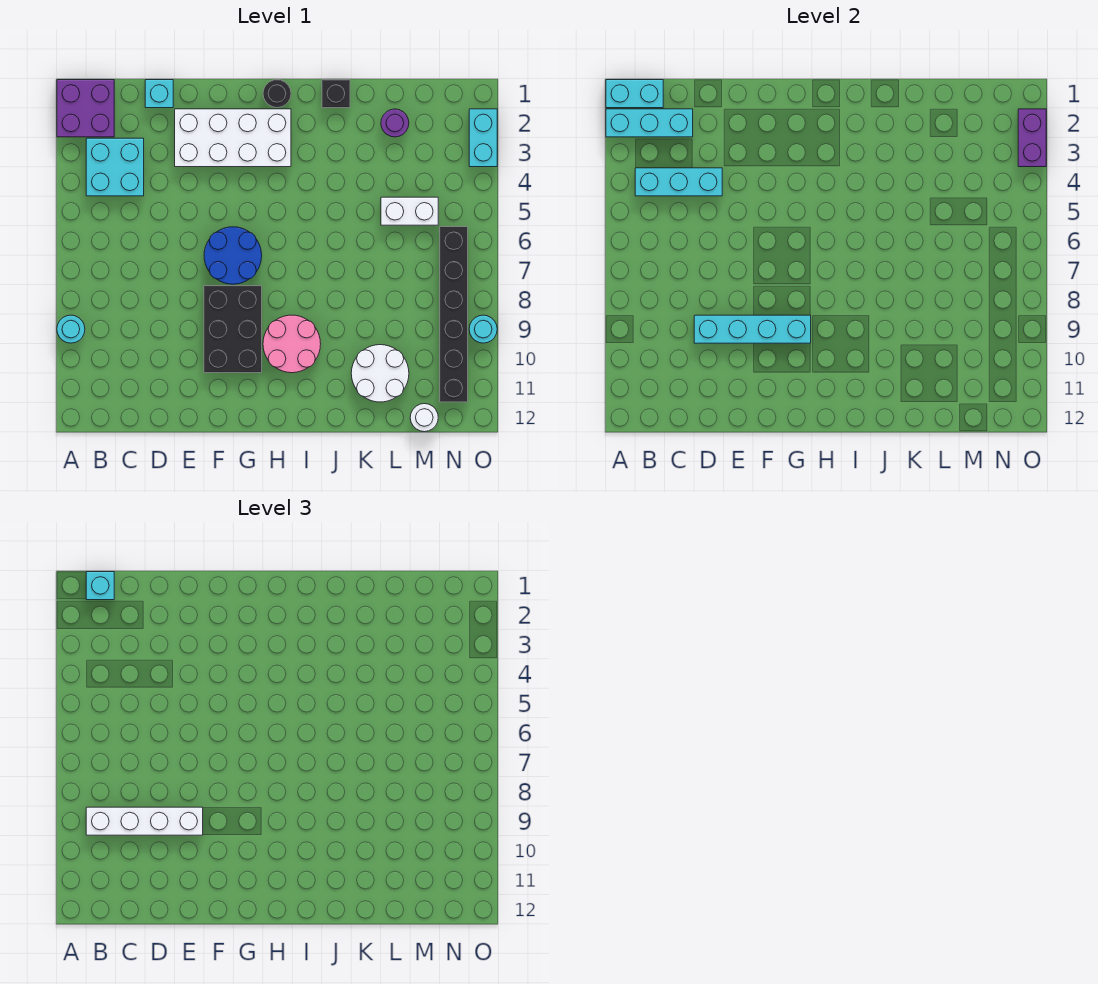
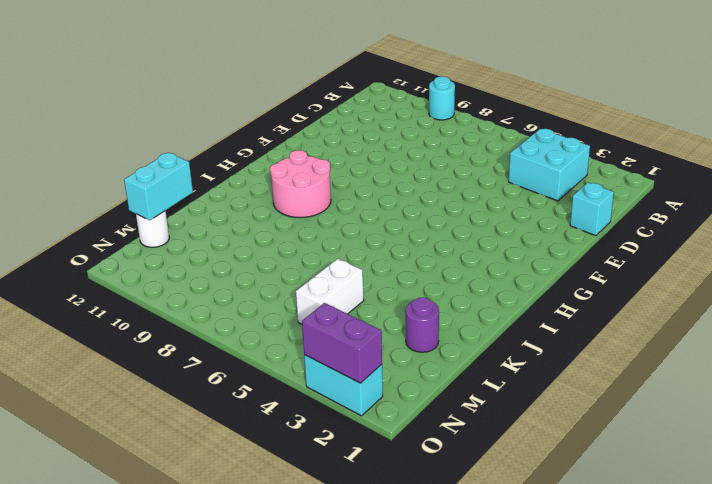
cyan brick L12:M12 level 2 -> cyan brick A1:B1 level 2
none -> purple brick A1:B2 level 1
none -> white brick E2:H3 level 1
none -> blue round brick F6:G7 level 1

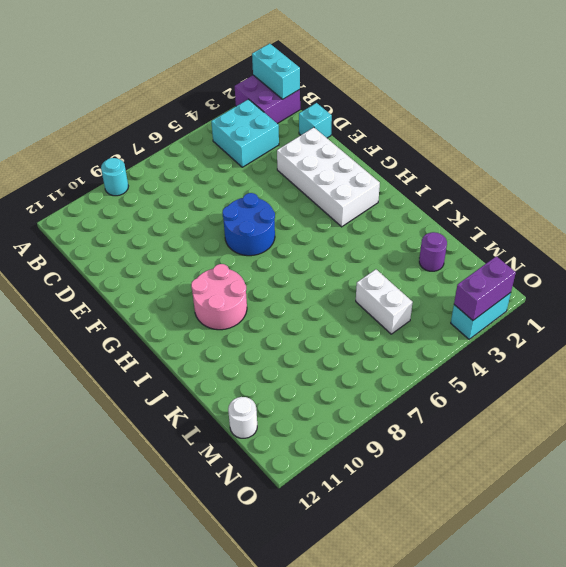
none -> black brick F8:G10 level 1
none -> black round brick H1 level 1
none -> black brick J1 level 1

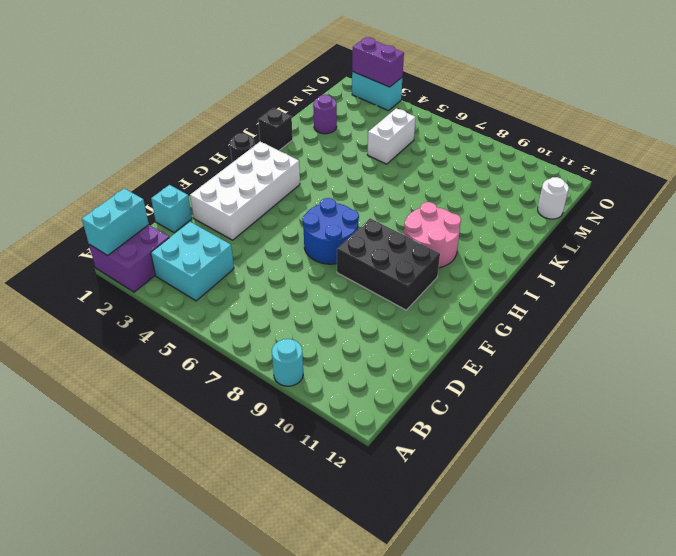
none -> white round brick K10:L11 level 1
none -> black brick N6:N11 level 1
none -> cyan round brick O9 level 1

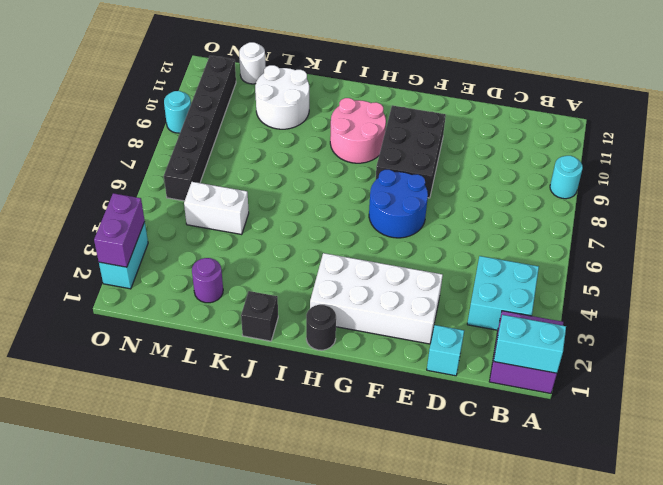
none -> cyan brick A2:C2 level 2
none -> cyan brick B4:D4 level 2
none -> cyan brick D9:G9 level 2

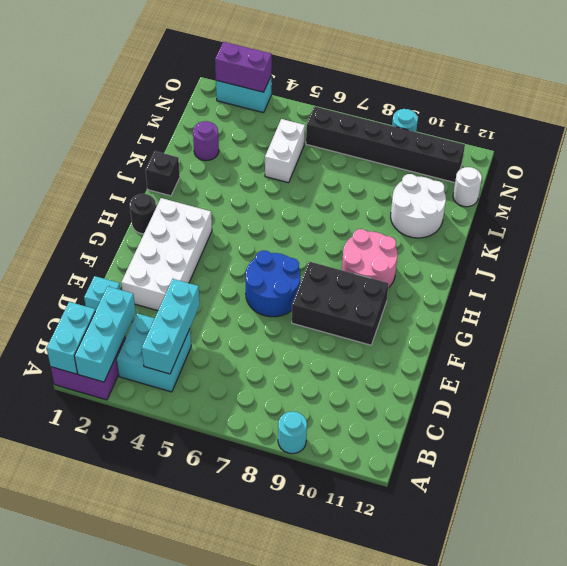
none -> cyan brick D9:G9 level 2
none -> cyan brick B1 level 3
none -> white brick B9:E9 level 3

